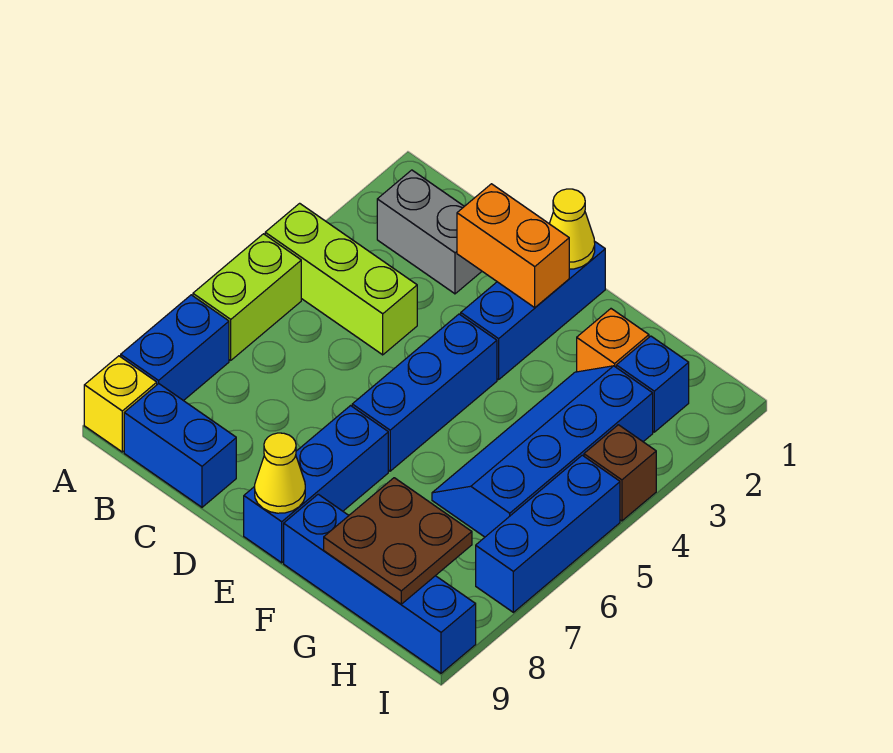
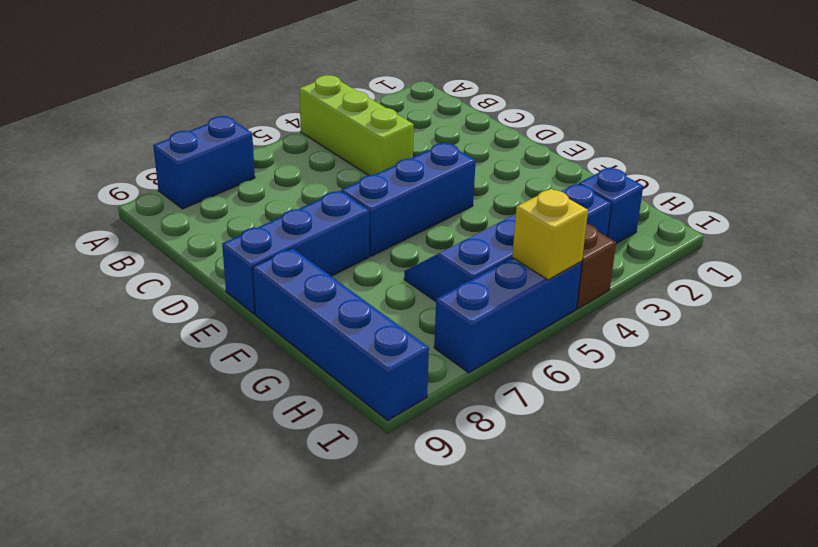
yellow brick I5 level 2 -> yellow brick A9 level 1
none -> lime brick A5:A6 level 1
none -> grey brick B2:C2 level 1
none -> blue brick B9:C9 level 1

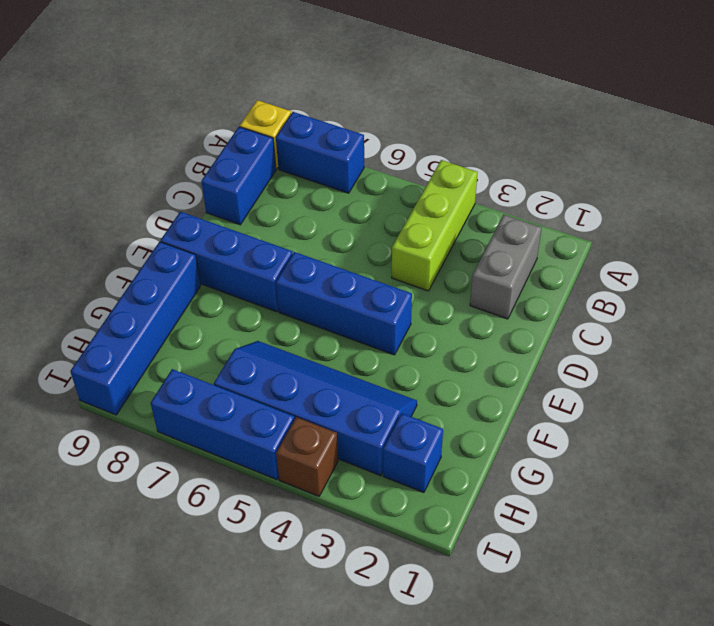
none -> lime brick A5:A6 level 1
none -> blue brick E1:E3 level 1
none -> orange brick G2 level 1

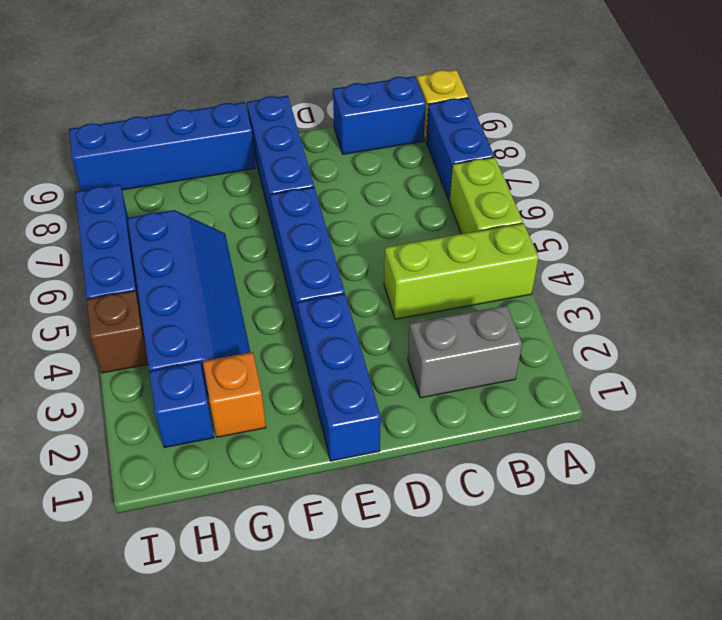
none -> orange brick D2:E2 level 2
none -> yellow cone E1 level 2
none -> yellow cone E9 level 2

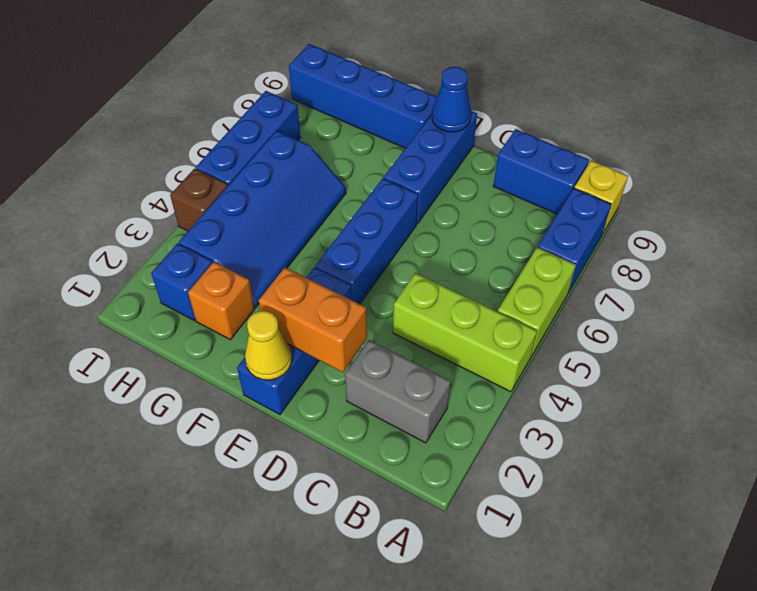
blue cone E9 level 2 -> yellow cone E9 level 2
none -> brown plate G8:H9 level 2

